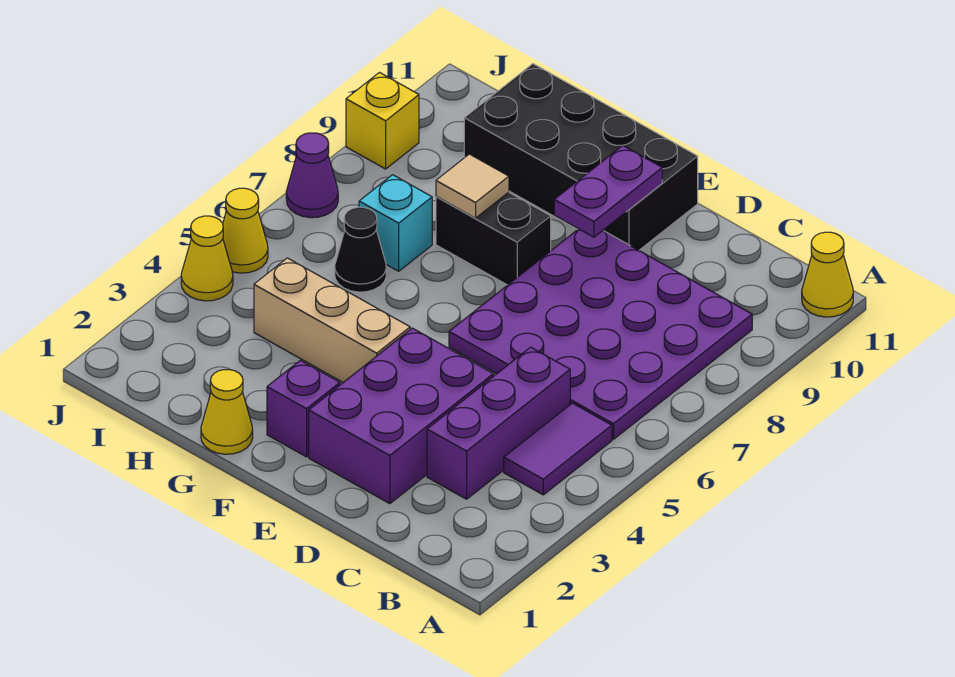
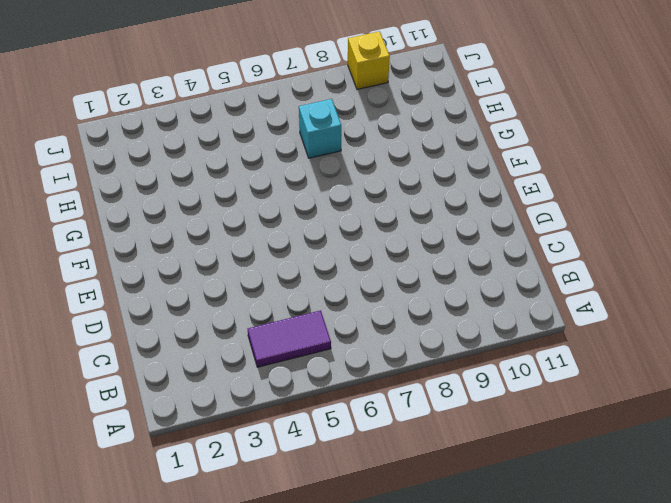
none -> yellow cone A11 level 1
none -> purple plate B6:E9 level 1
none -> purple brick C3:C5 level 1

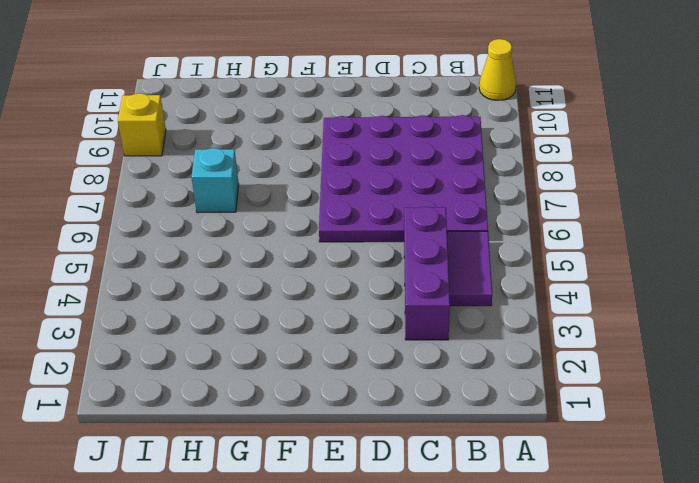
none -> purple brick D2:E4 level 1
none -> black brick E10:H11 level 1
none -> purple brick F2 level 1

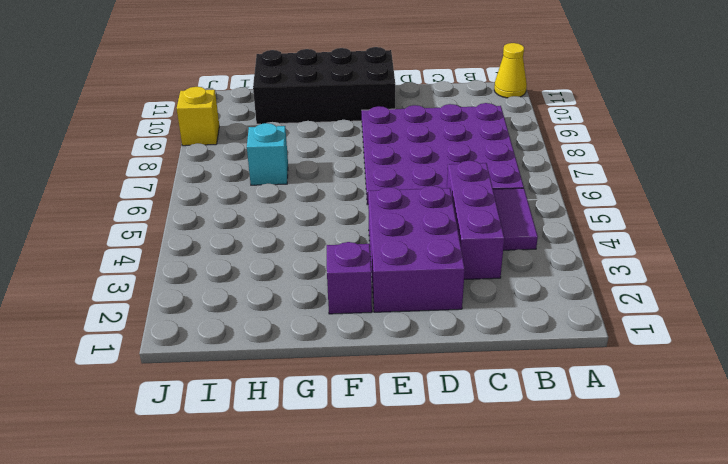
none -> tan brick F4:H4 level 1
none -> black brick F8:G8 level 1
none -> yellow cone G1 level 1

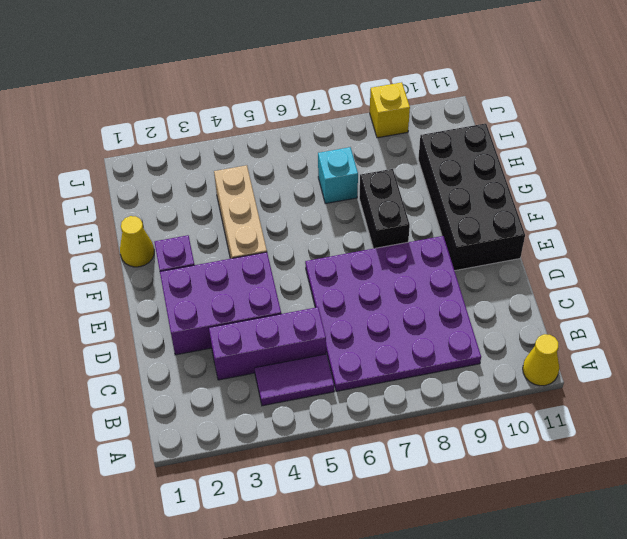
none -> black cone H6 level 1
none -> yellow cone J4 level 1
none -> yellow cone J5 level 1

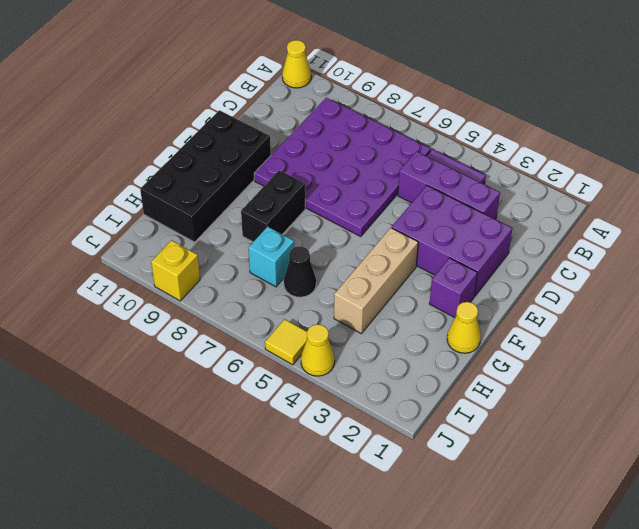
yellow tile J5 level 1 -> yellow cone J5 level 1
none -> purple cone J7 level 1
none -> purple plate E9:E10 level 2
none -> tan tile G8 level 2

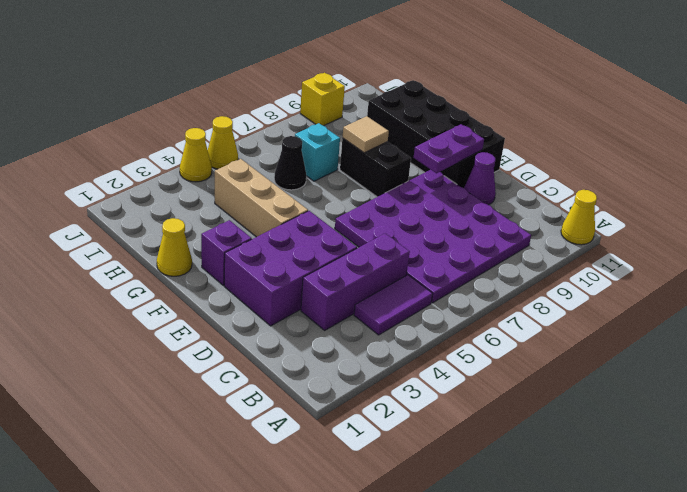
purple cone D10 level 1 -> purple cone J7 level 1

